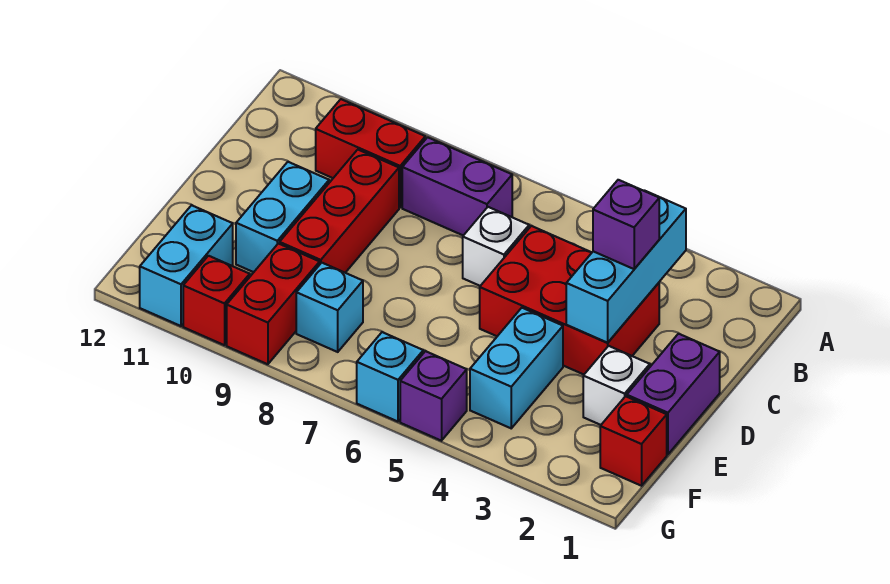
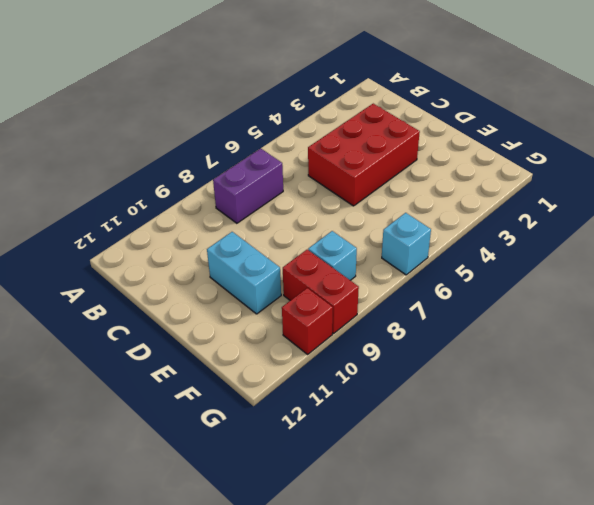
none -> red brick B9:B10 level 1
none -> white brick C6 level 1
none -> red brick C9:E9 level 1

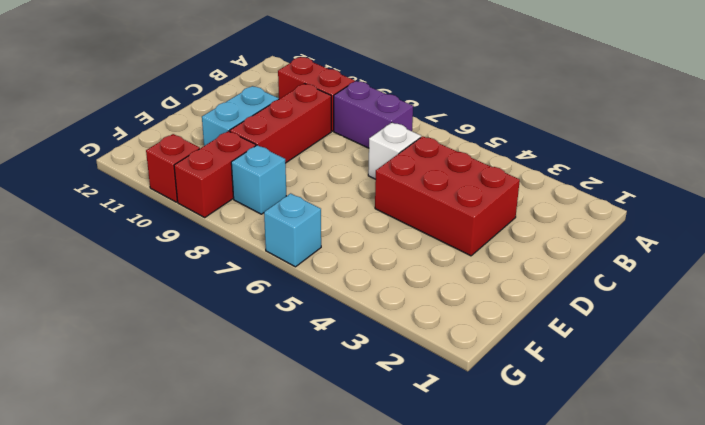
none -> purple brick D1:E1 level 1
none -> white brick E2 level 1
none -> cyan brick E4:F4 level 1

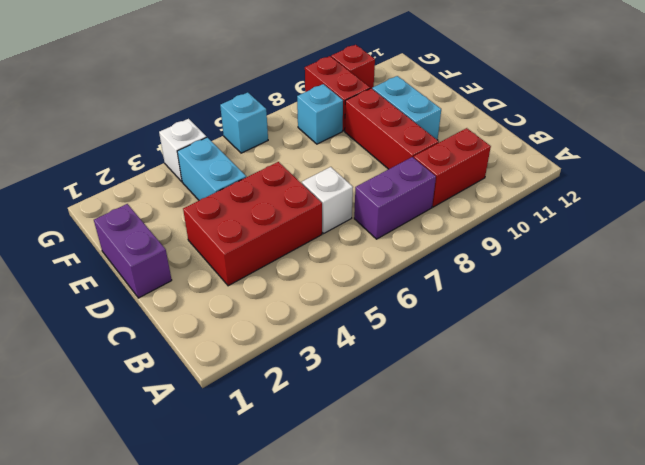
white brick G4 level 1 -> white brick E2 level 1
none -> red brick F1 level 1
none -> cyan brick F11:G11 level 1
none -> purple brick G5 level 1

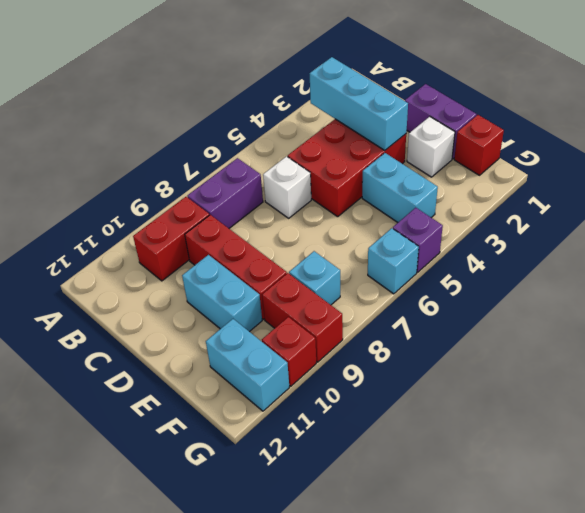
none -> purple brick C3 level 3

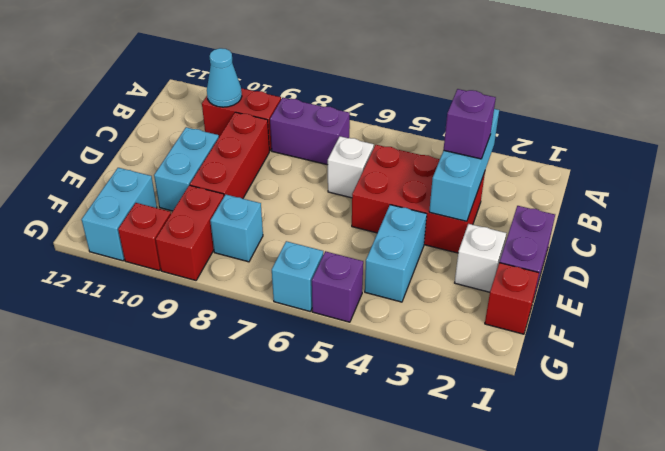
cyan cone B10 level 2 -> none

